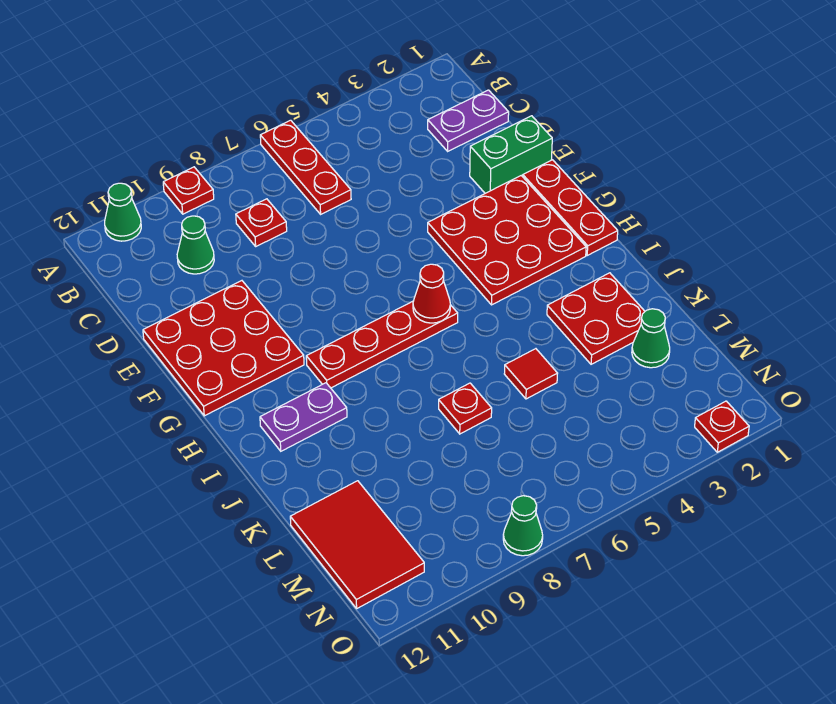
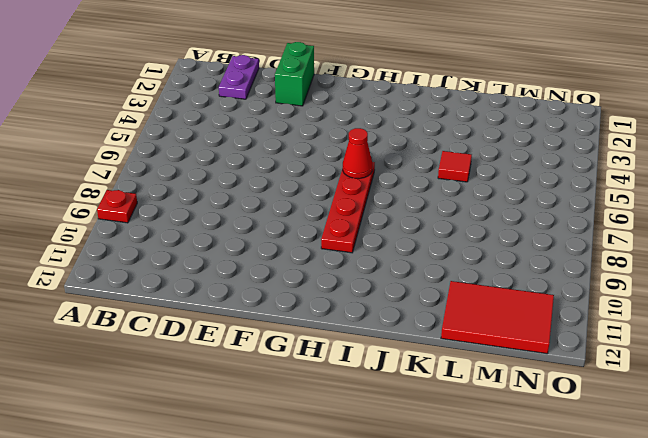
none -> red plate A6:C6 level 1
none -> green cone A11 level 1
none -> red plate C8 level 1

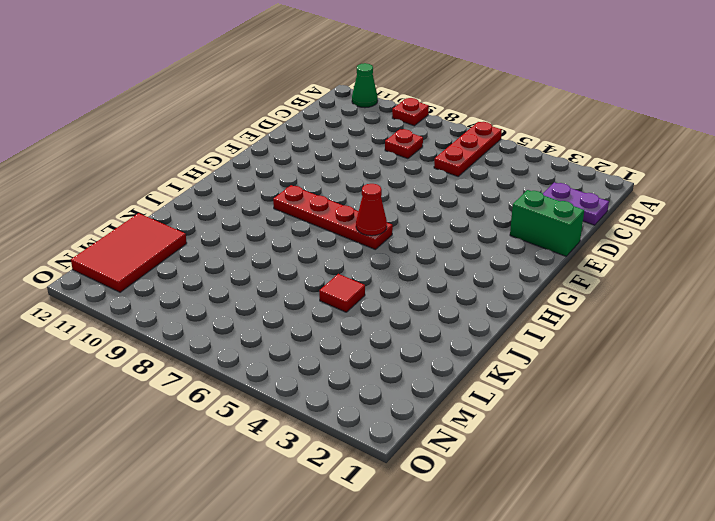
none -> green cone C10 level 1
none -> red plate E10:G12 level 1
none -> red plate F1:H1 level 1

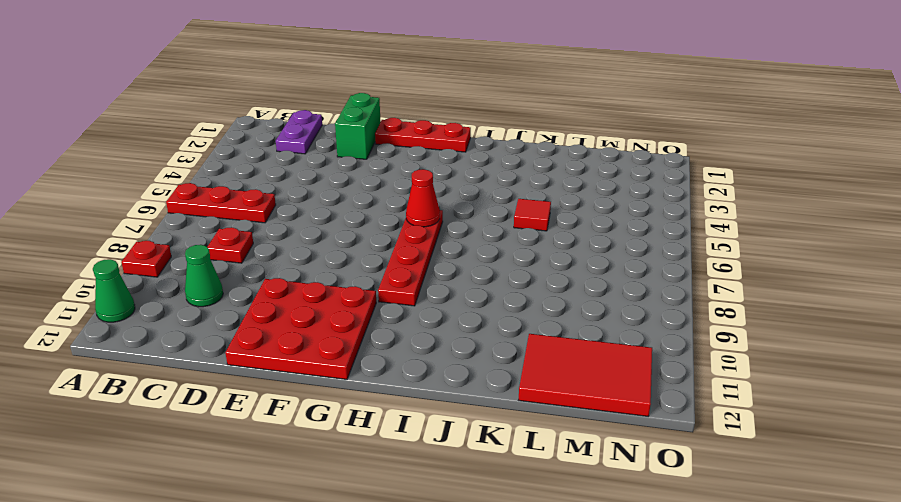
none -> red plate F2:H4 level 1
none -> purple plate I10:I11 level 1
none -> red plate J2:K3 level 1

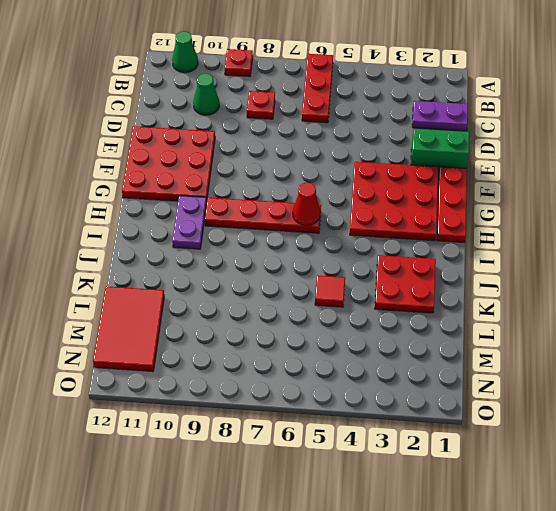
purple plate H10:I10 level 1 -> purple plate I10:I11 level 1
none -> red plate K7 level 1
none -> green cone L2 level 1
none -> red plate O2 level 1

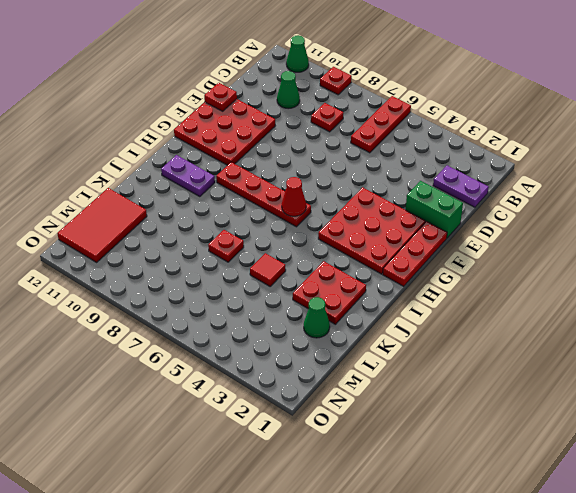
red plate E12 level 2 -> red plate O2 level 1
none -> green cone O8 level 1

